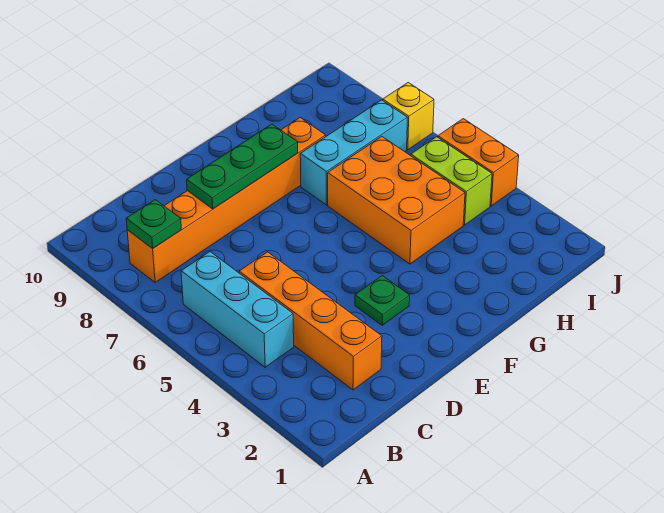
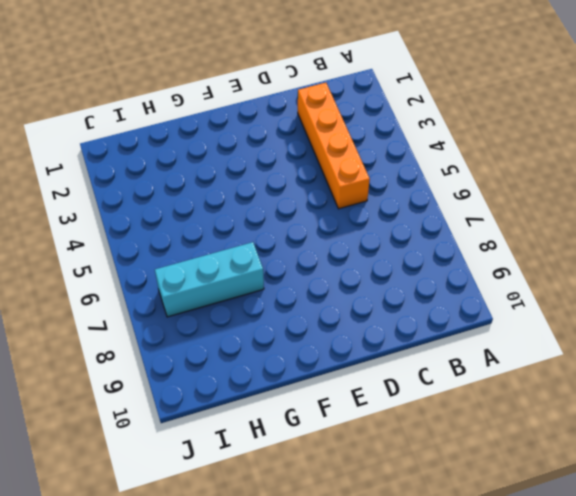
none -> cyan brick B4:B6 level 1
none -> orange brick B8:G8 level 1

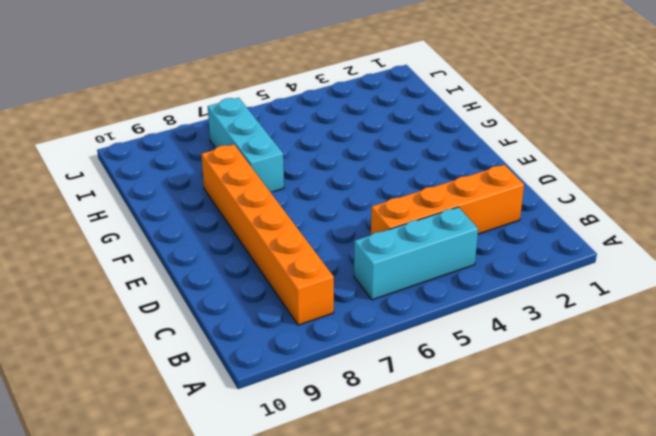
none -> green plate E3 level 1
none -> orange brick G4:H6 level 1

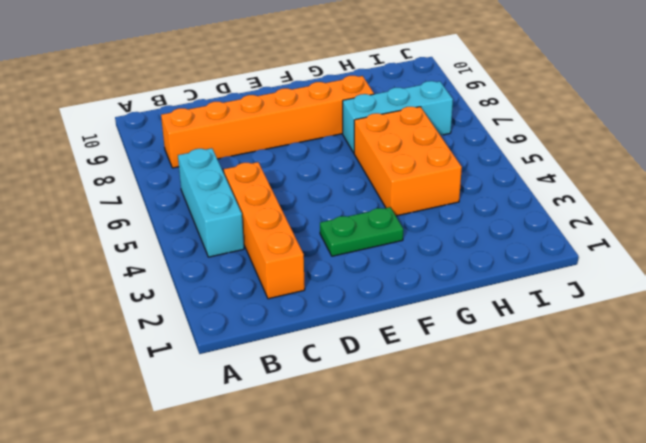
green plate E3:F3 level 1 -> green plate E3 level 1
none -> lime brick I4:I5 level 1
none -> orange brick J4:J5 level 1

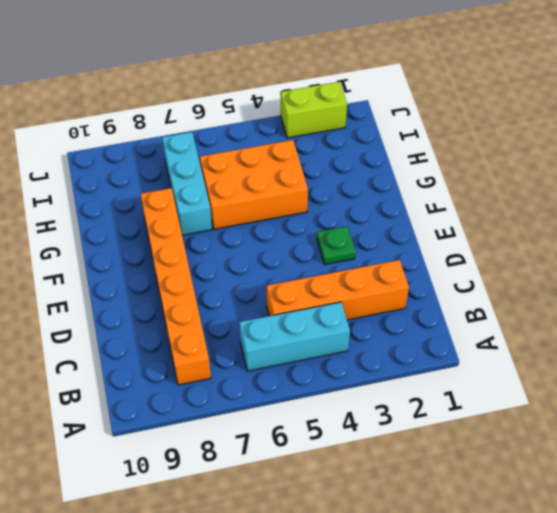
lime brick J2:J3 level 1 -> lime brick I4:I5 level 1
none -> orange brick J4:J5 level 1
none -> yellow brick J7 level 1

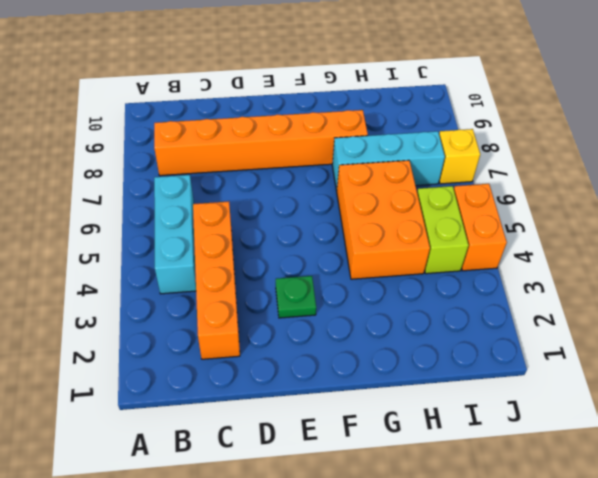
none -> green plate B8 level 2
none -> green plate D8:F8 level 2

